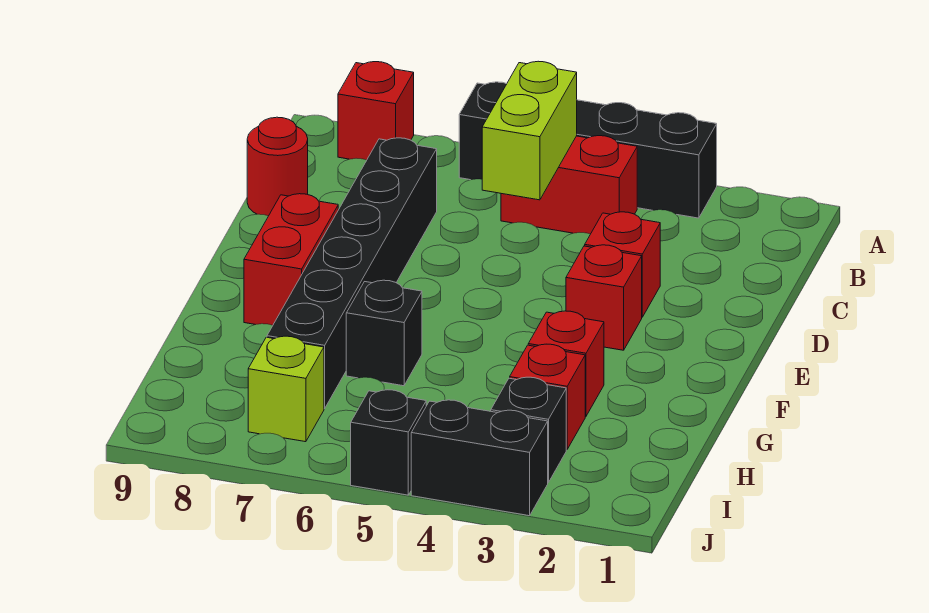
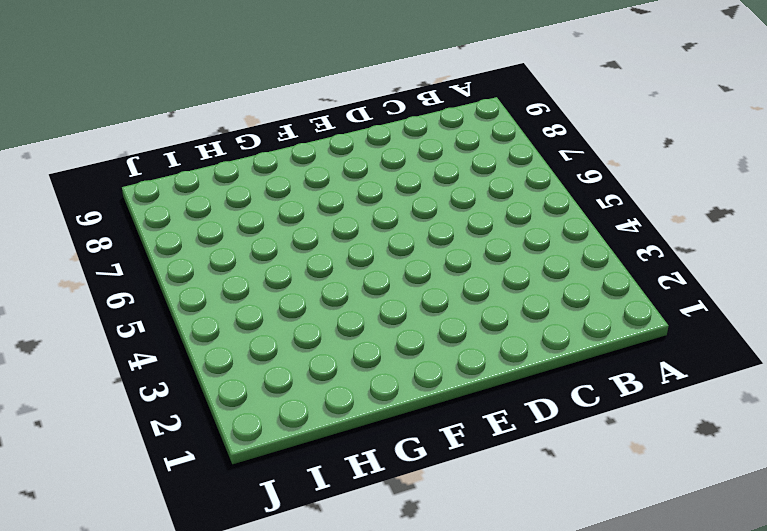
none -> black brick A3:A6 level 1
none -> red brick A8 level 1
none -> red brick B4:B5 level 1

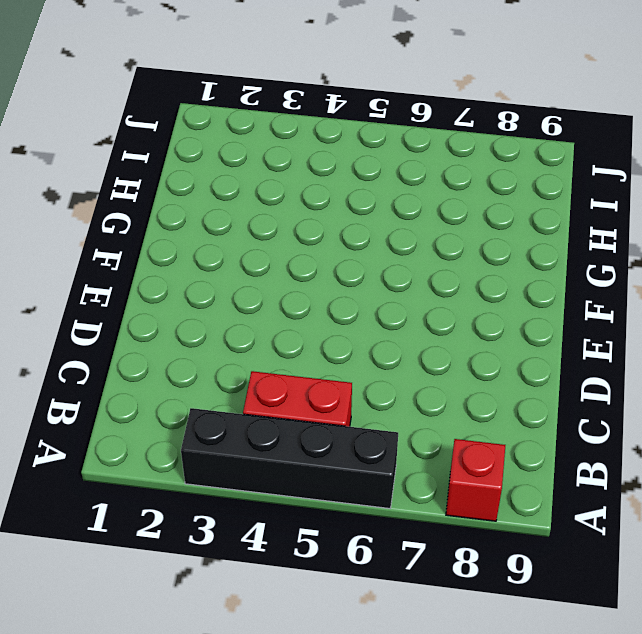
none -> black brick C7:H7 level 1
none -> red round brick C9 level 1
none -> red brick D3 level 1

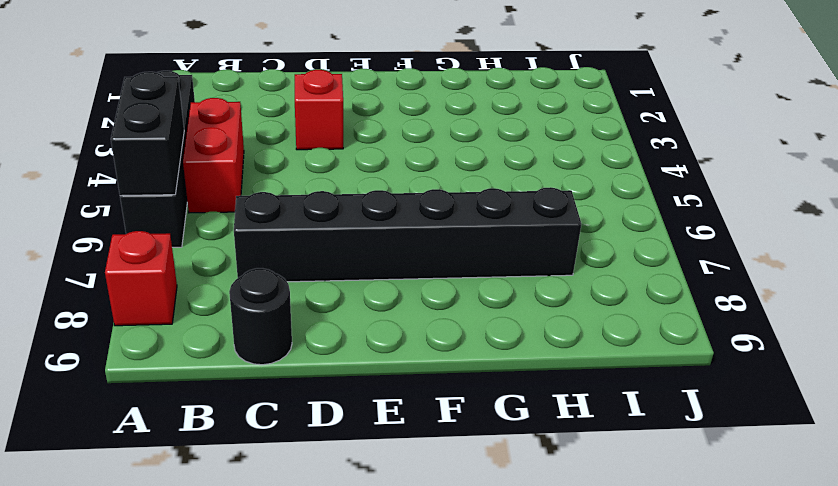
black brick A5:A6 level 2 -> black brick J3:J4 level 1
black round brick C9 level 1 -> red round brick C9 level 1
none -> red brick E3 level 1
none -> red brick E8:F8 level 1
none -> red brick G3 level 1

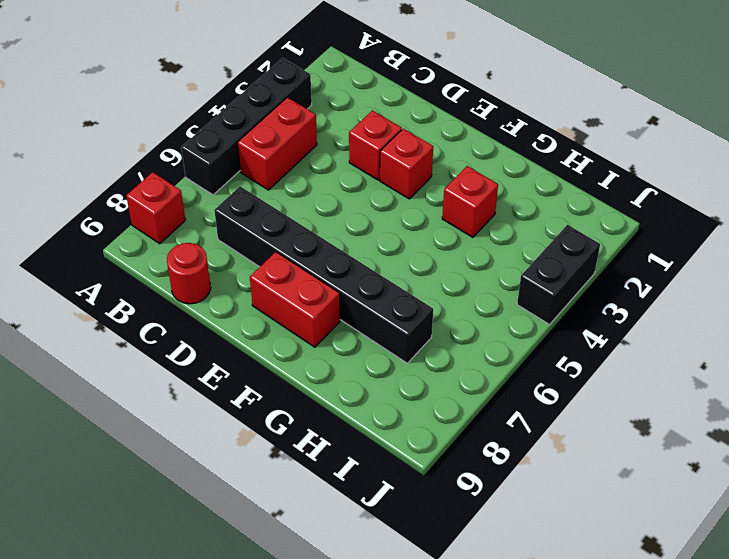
none -> black brick G6 level 1
none -> red brick H3 level 1
none -> black brick I3 level 1

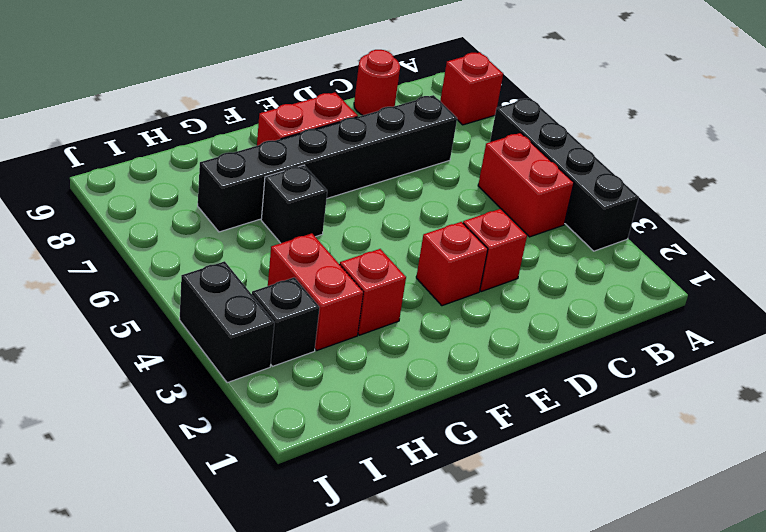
red brick H3:H4 level 1 -> red brick H3 level 1
none -> lime brick I7 level 1
none -> black brick J5 level 1
none -> lime brick B5:C5 level 2

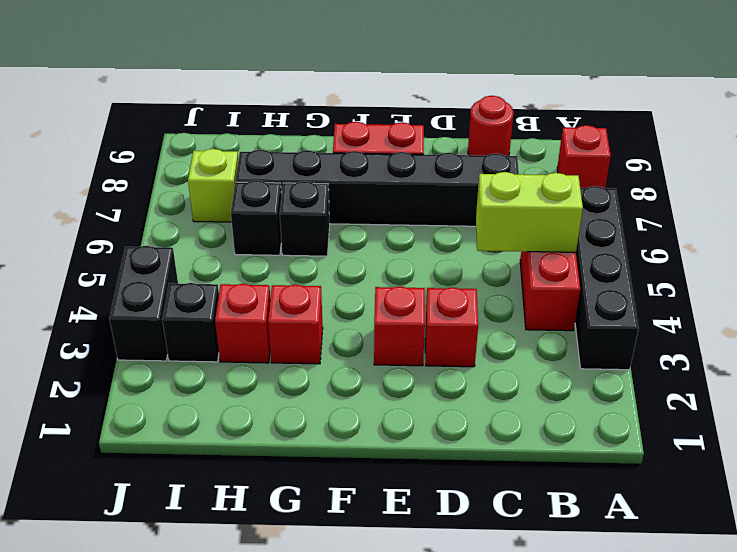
black brick H6 level 1 -> black brick J5 level 1

